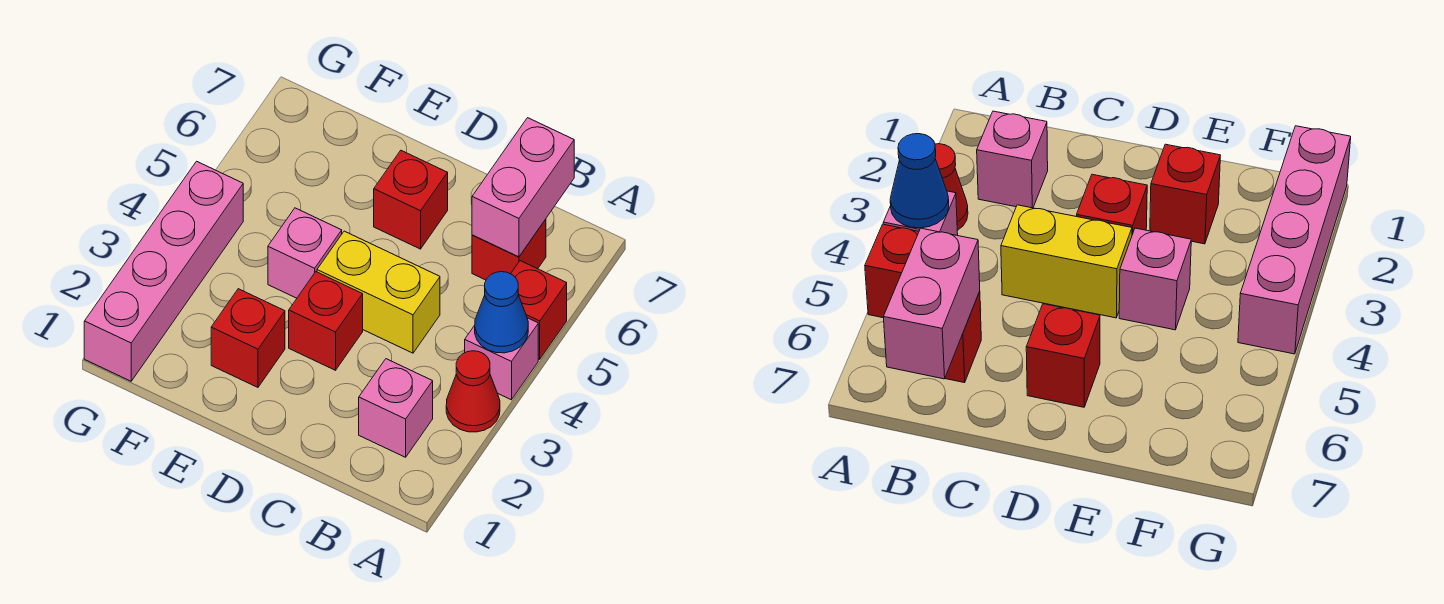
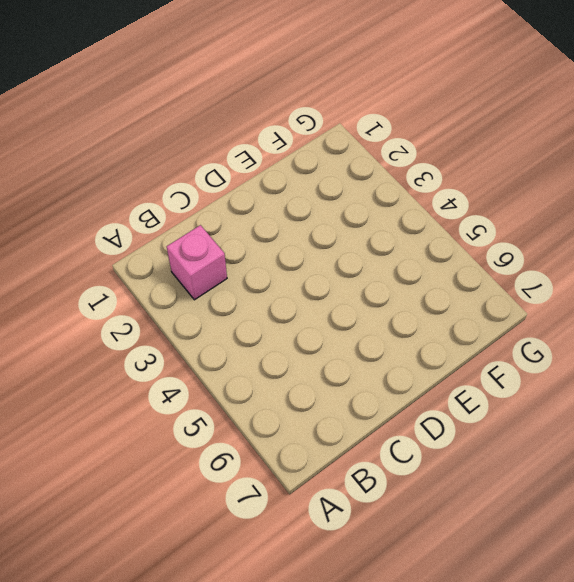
none -> red cone A3 level 1
none -> pink brick A4 level 1
none -> red brick A5 level 1

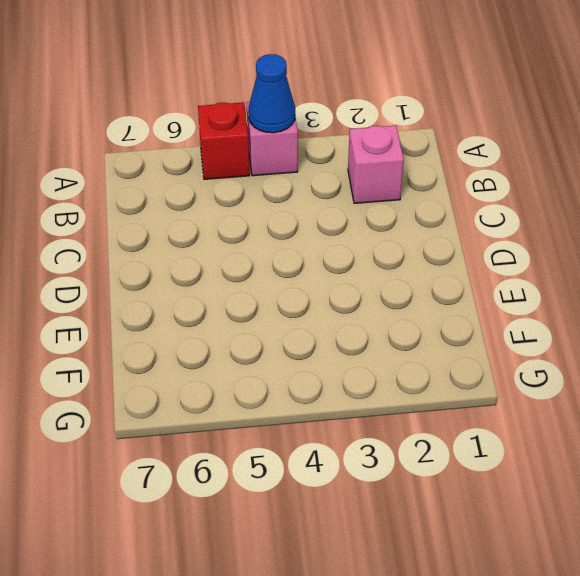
none -> red cone A3 level 1
none -> red brick B6 level 1
none -> yellow brick C4:D4 level 1

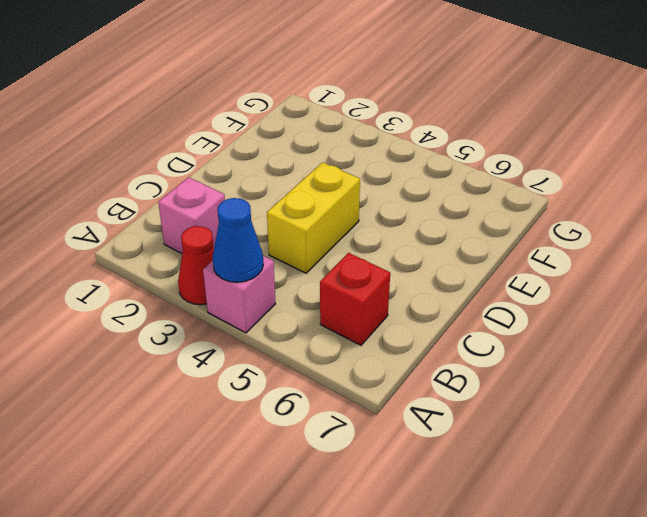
none -> red brick A5 level 1
none -> red brick D3 level 1
none -> red brick D6 level 1

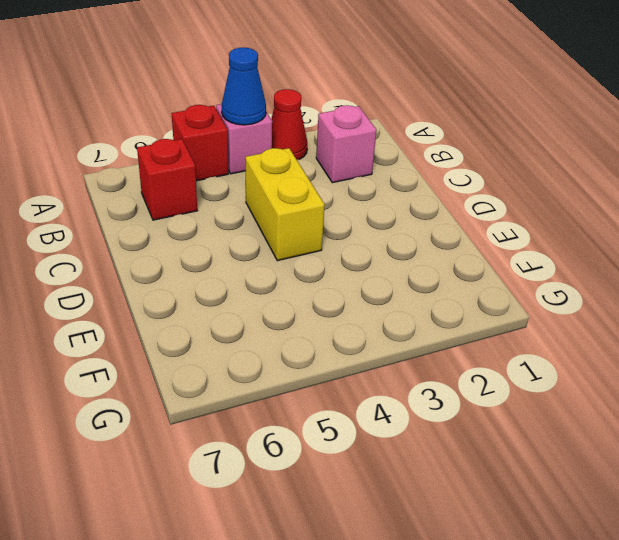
none -> red brick D3 level 1
none -> red brick D6 level 1
none -> red brick E2 level 1

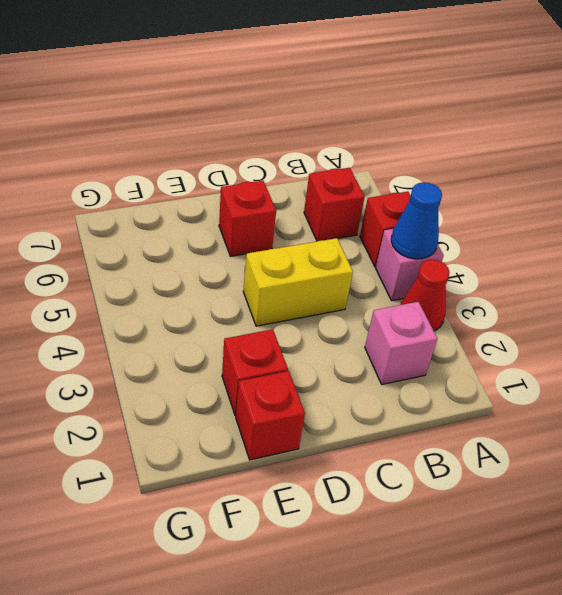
red brick E1 level 1 -> red brick D3 level 1
none -> pink brick E4 level 1
none -> pink brick G1:G4 level 1
none -> pink brick B6:B7 level 2

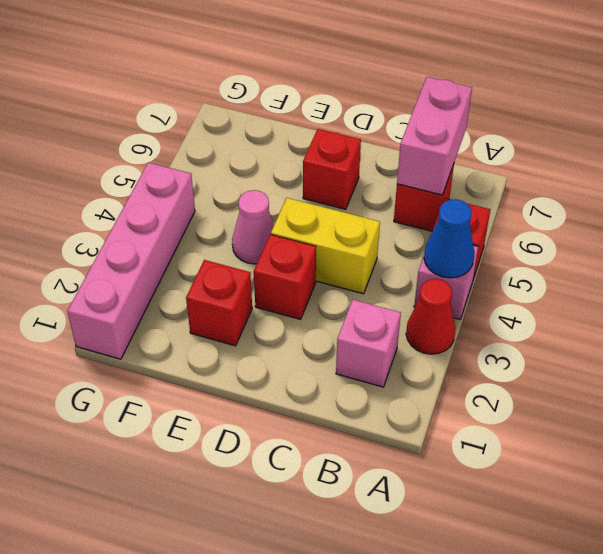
pink cone E4 level 1 -> pink brick E4 level 1

